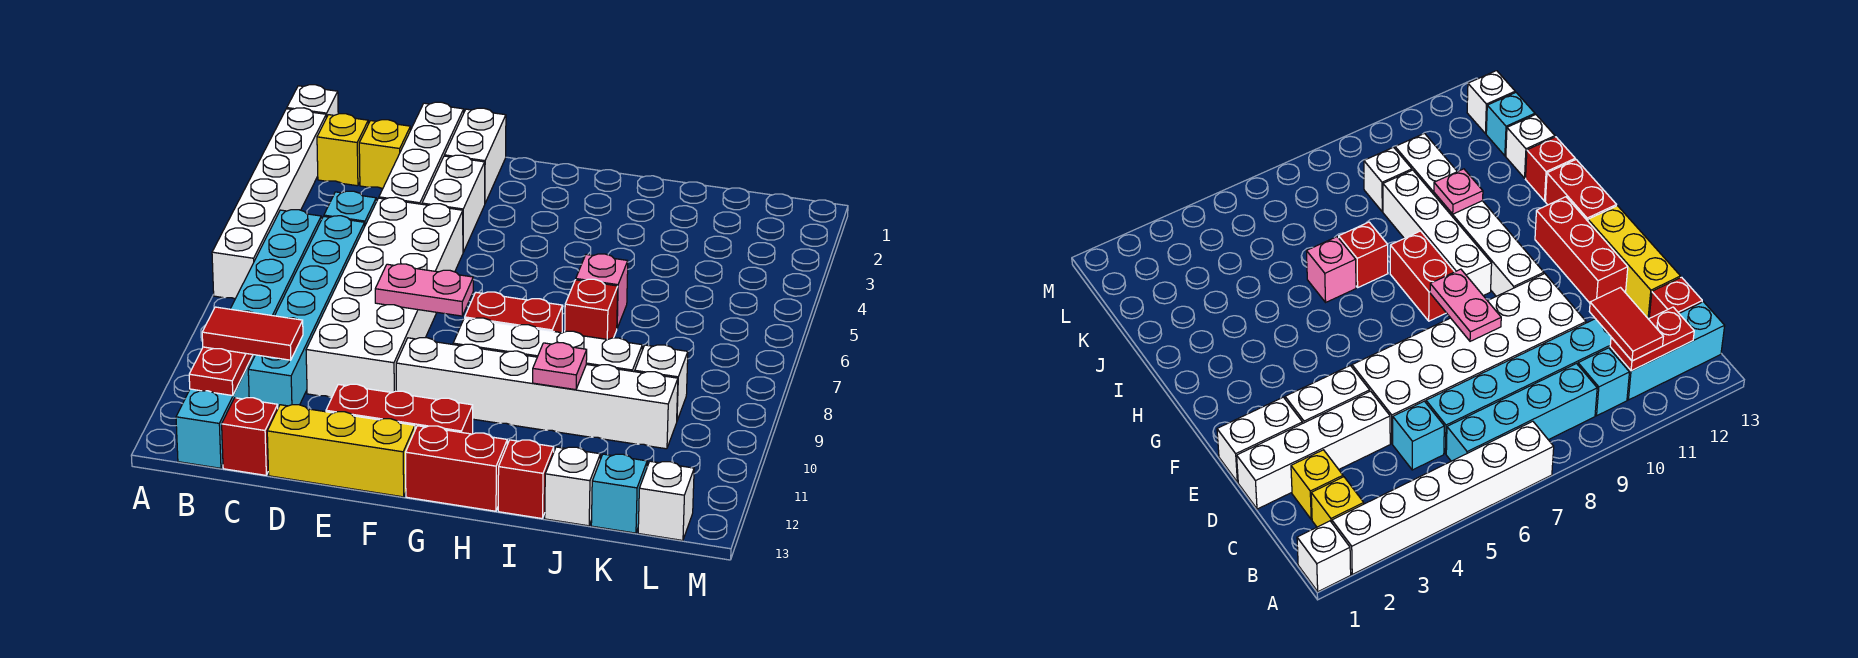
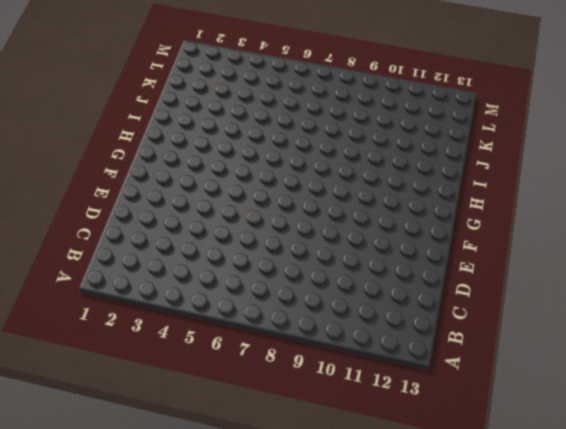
none -> white brick A1 level 1
none -> white brick A2:A7 level 1
none -> yellow brick B2 level 1
none -> cyan brick B6:B9 level 1

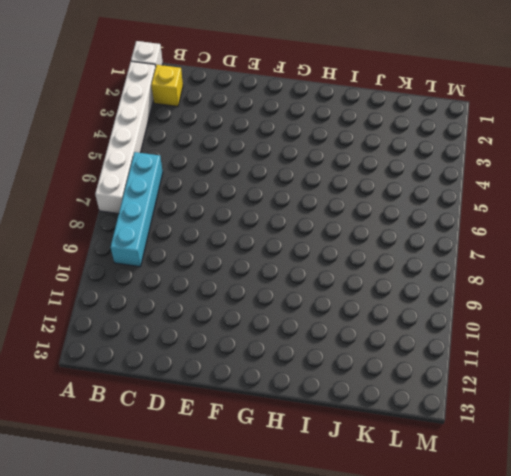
none -> cyan brick B10 level 1
none -> cyan brick B11:B13 level 1
none -> yellow brick C2 level 1
none -> cyan brick C5 level 1

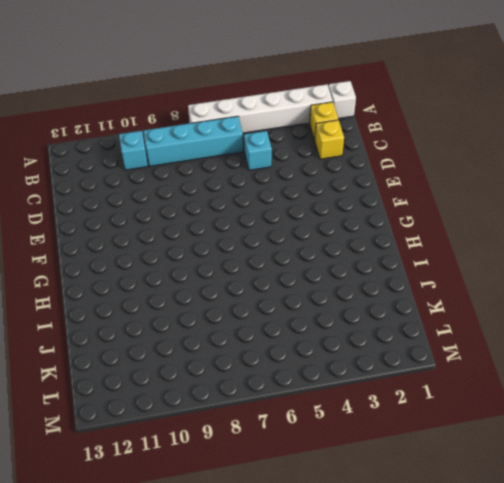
none -> cyan brick B11:B13 level 1
none -> cyan brick C6:C11 level 1
none -> red brick C13 level 1
none -> white brick D1:D4 level 1

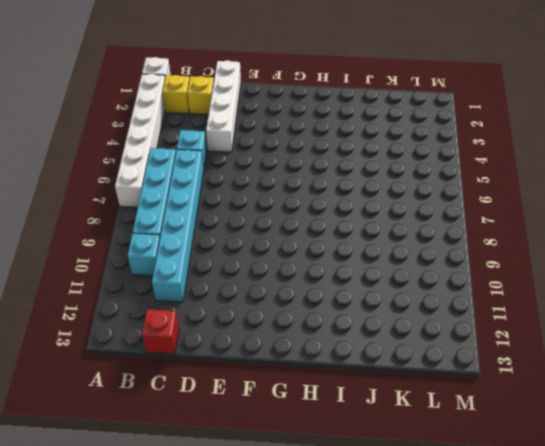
none -> cyan brick B11:B13 level 1
none -> white brick D5:E10 level 1
none -> yellow brick D13:F13 level 1
none -> white brick E1:E2 level 1

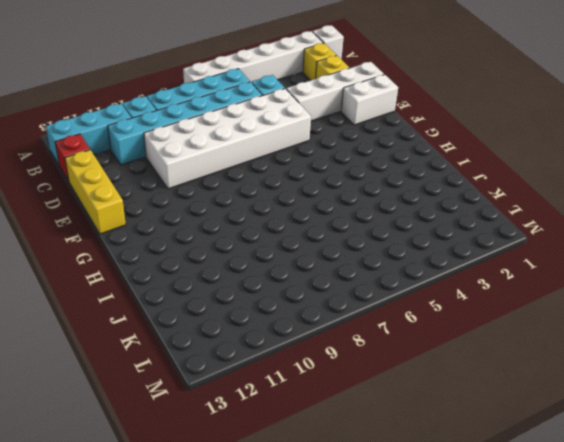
none -> white brick E3:E4 level 1
none -> red brick E12:G12 level 1
none -> white brick F10:K10 level 1
none -> red brick G8:H8 level 1

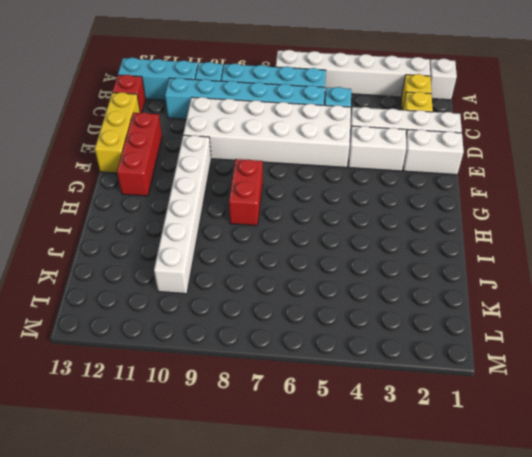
none -> white brick G9:J9 level 1
none -> red brick G13:H13 level 1
none -> pink brick I6 level 1
none -> red brick I7 level 1

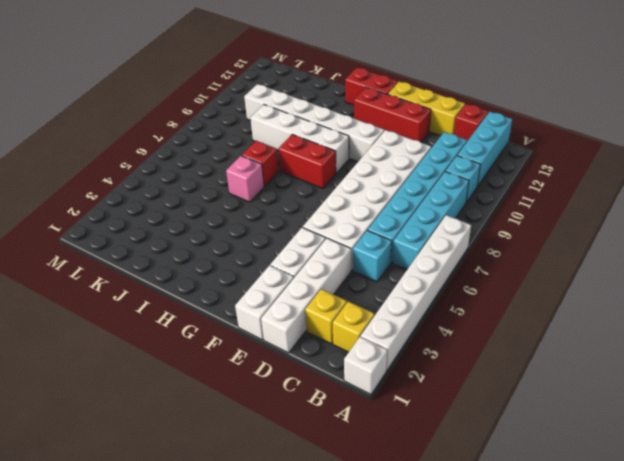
none -> red brick I13 level 1
none -> white brick J13 level 1
none -> white brick K9 level 1
none -> cyan brick K13 level 1

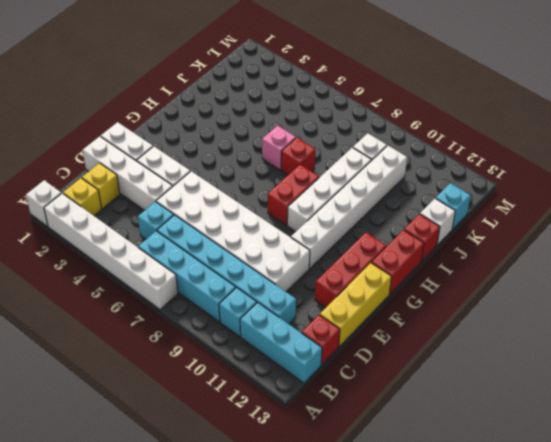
none -> white brick L13 level 1
none -> red plate B11:B12 level 2
none -> pink plate E8:F8 level 2
none -> pink plate I10 level 2

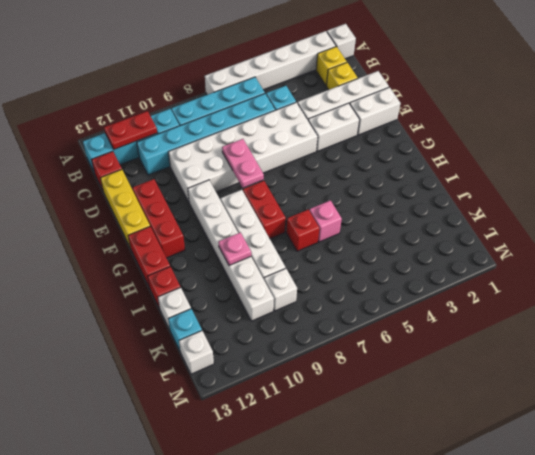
none -> red tile B11:C11 level 3

